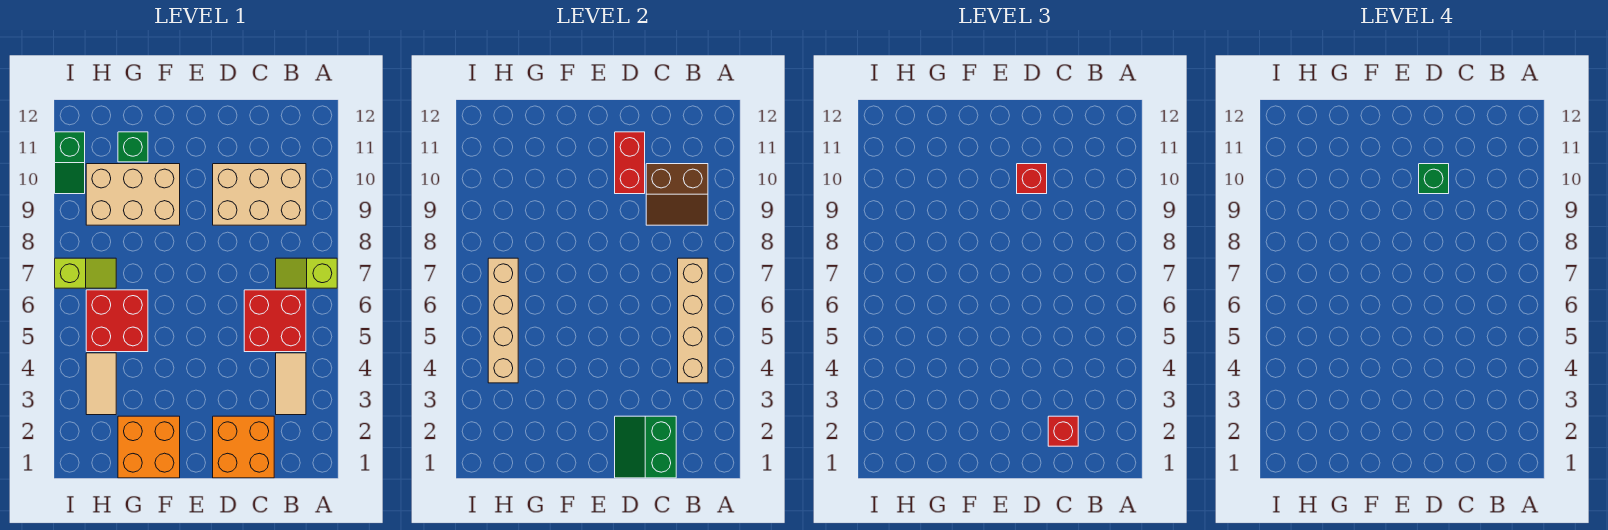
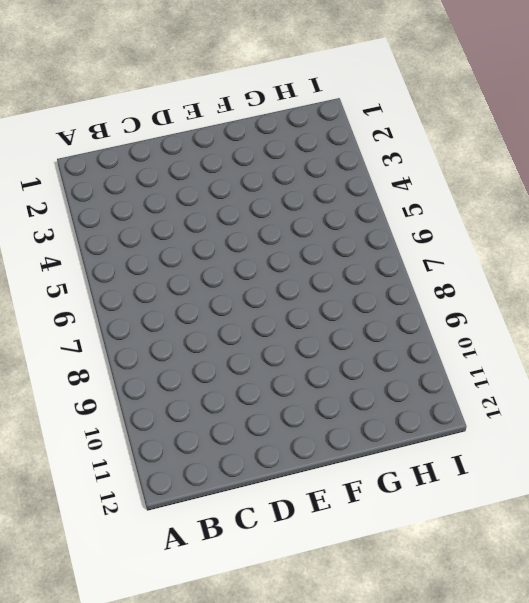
none -> lime slope A7:B7 level 1 top A
none -> tan tile B3:B4 level 1
none -> red brick B5:C6 level 1

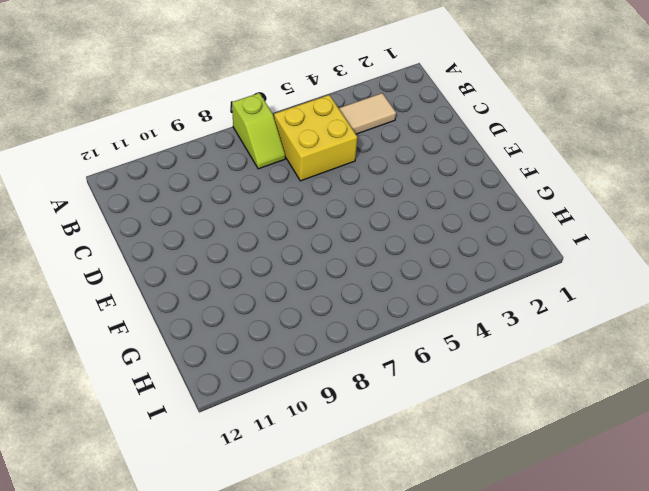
yellow brick B5:C6 level 1 -> red brick B5:C6 level 1
none -> tan brick B9:D10 level 1
none -> orange brick C1:D2 level 1
none -> orange brick F1:G2 level 1

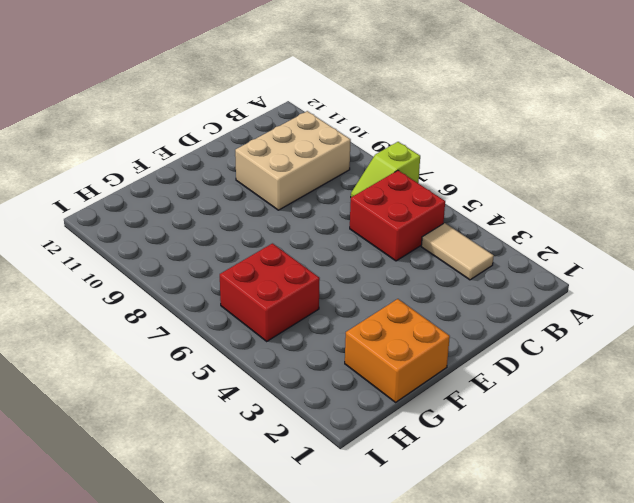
none -> orange brick C1:D2 level 1
none -> tan brick F9:H10 level 1
none -> green brick G11 level 1

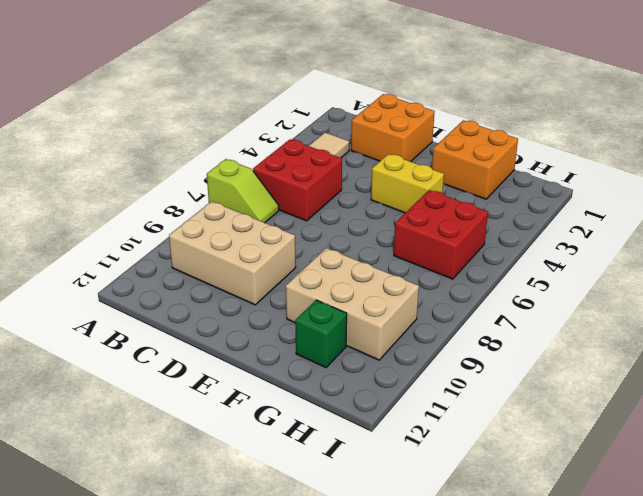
yellow brick E4:F4 level 1 -> none
none -> tan tile H3:H4 level 1
none -> lime slope H7:I7 level 1 top I
none -> green slope I10:I11 level 1 top 11

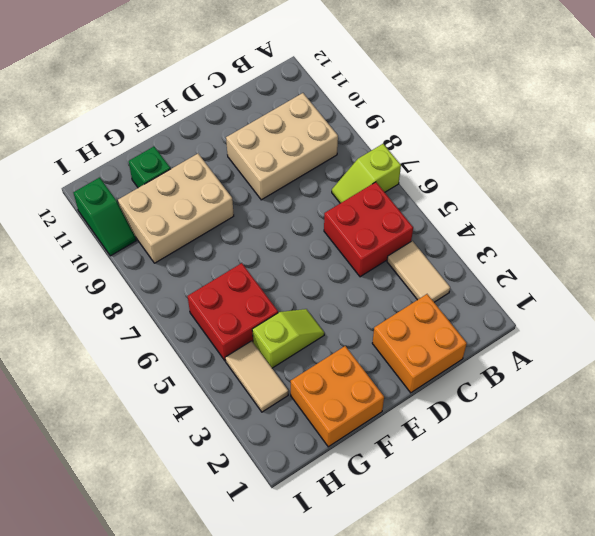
lime slope F4:G4 level 1 top G -> lime slope H7:I7 level 1 top I
none -> tan brick B4:B7 level 2
none -> brown slope B9:C10 level 2 top 10
none -> green slope C1:D2 level 2 top C

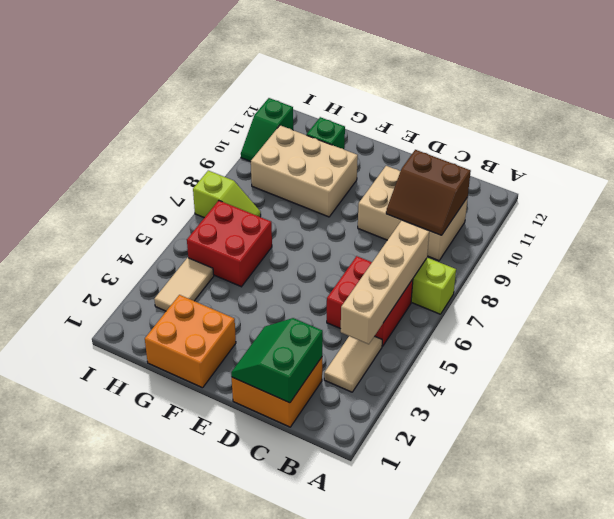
none -> red brick D10:D11 level 2
none -> tan brick H4:H7 level 2
none -> red brick C2 level 3

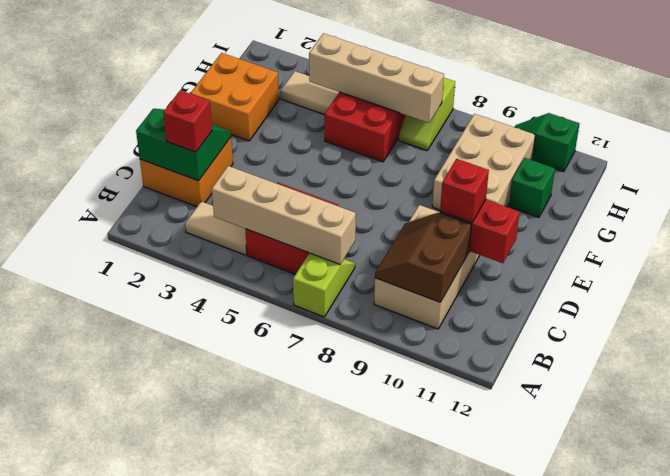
none -> green brick D10 level 4

